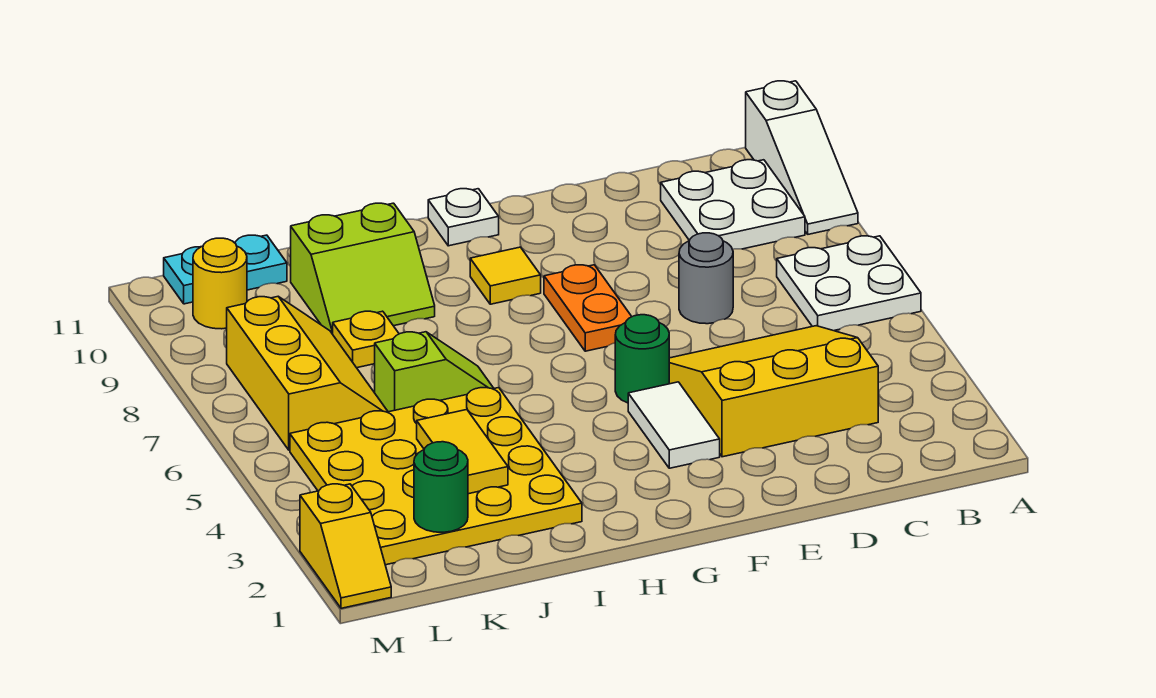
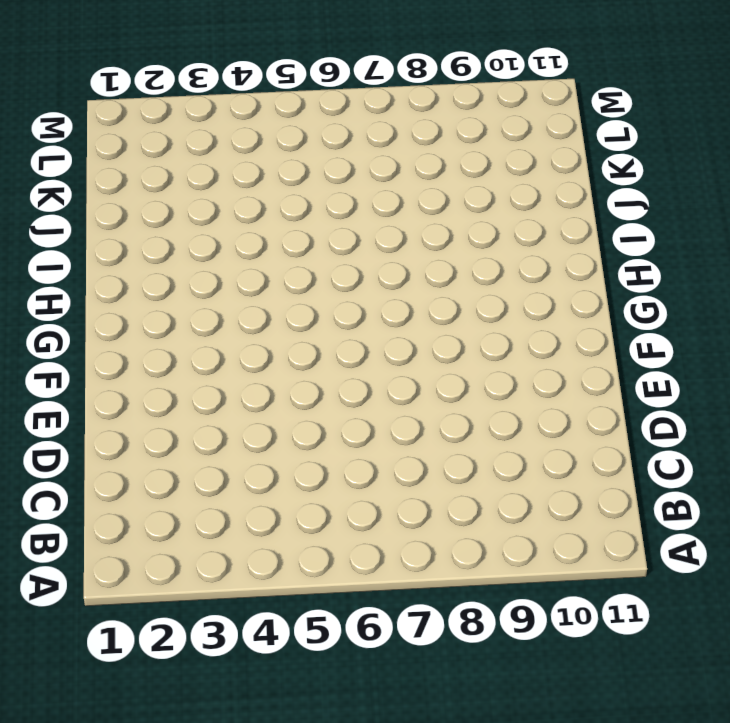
none -> white plate A6:B7 level 1
none -> white slope A9:A11 level 1 top 11
none -> white plate B9:C10 level 1

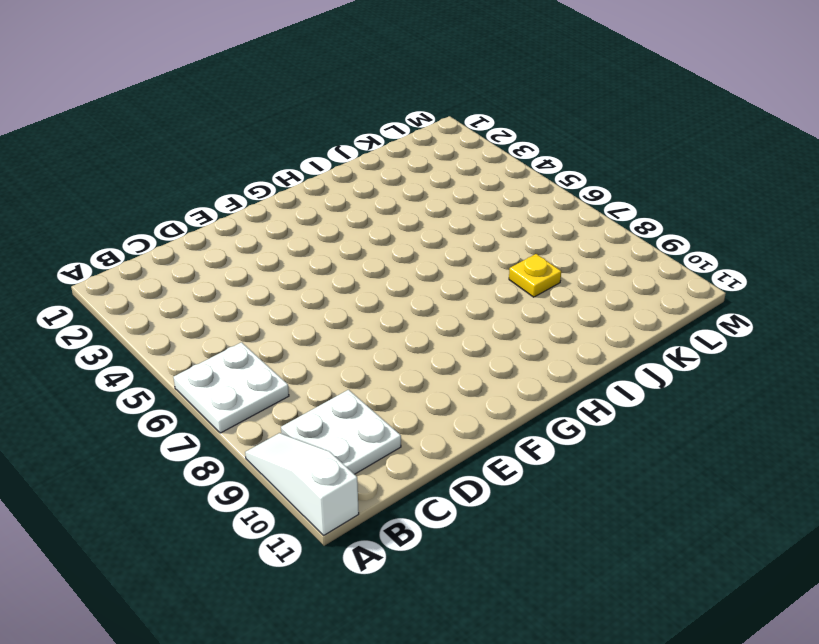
none -> yellow slope C3:E5 level 1 top 3
none -> grey round brick D7 level 1
none -> white tile F3:F4 level 1

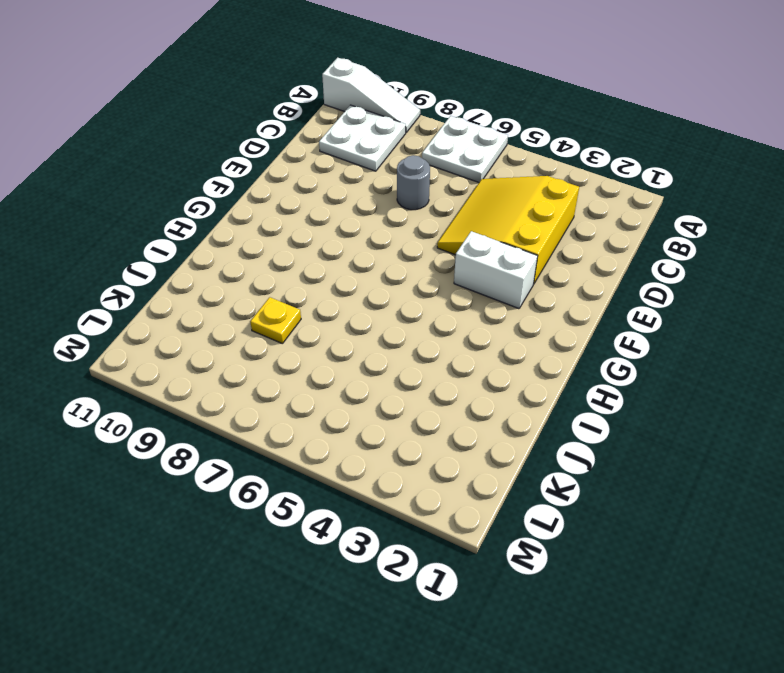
white brick F3:F4 level 1 -> white tile F3:F4 level 1
none -> green round brick F5 level 1
none -> orange plate F7:F8 level 1
none -> yellow tile G9 level 1

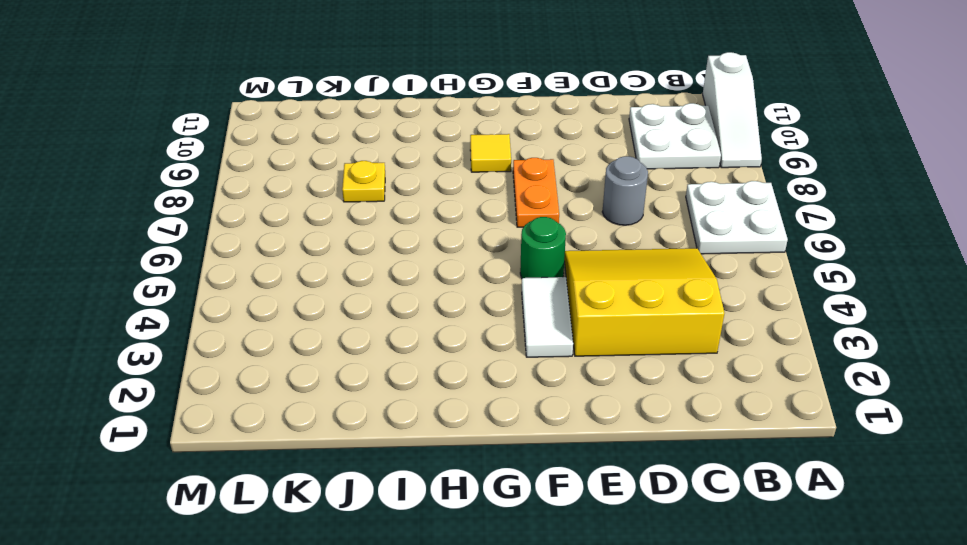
none -> white plate G11 level 1
none -> yellow plate I2:L5 level 1
none -> lime slope I6:J6 level 1 top J

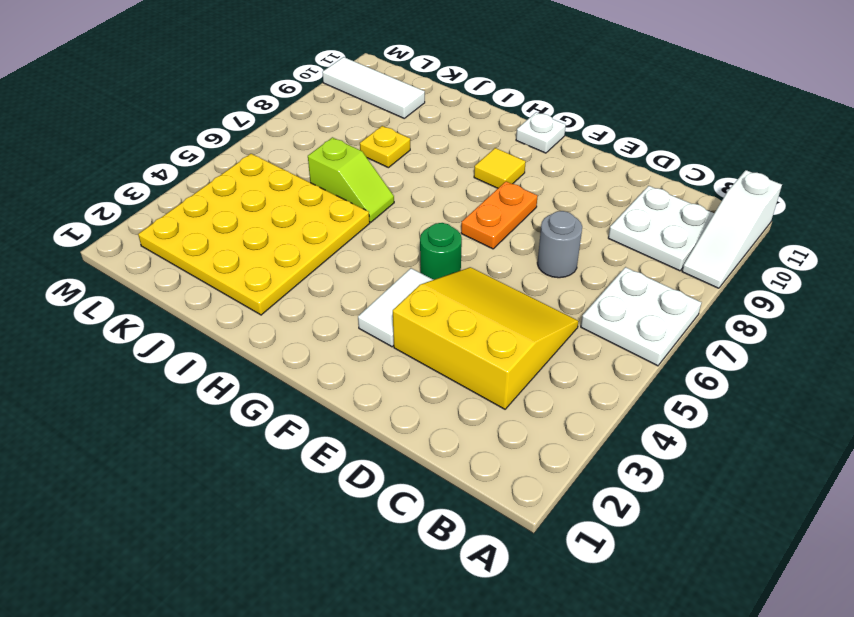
white tile K10:M10 level 1 -> yellow round brick L10 level 1
none -> lime slope I9:J10 level 1 top 10
none -> yellow slope K6:L8 level 1 top L
none -> cyan plate K11:L11 level 1

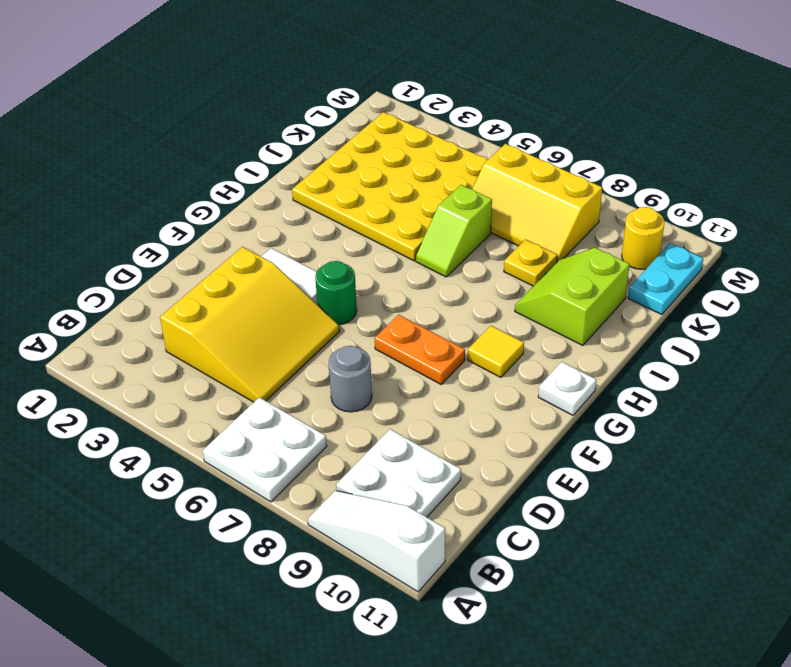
none -> yellow slope M1:M2 level 1 top 2
none -> yellow tile J3:J4 level 2
none -> green round brick K2 level 2

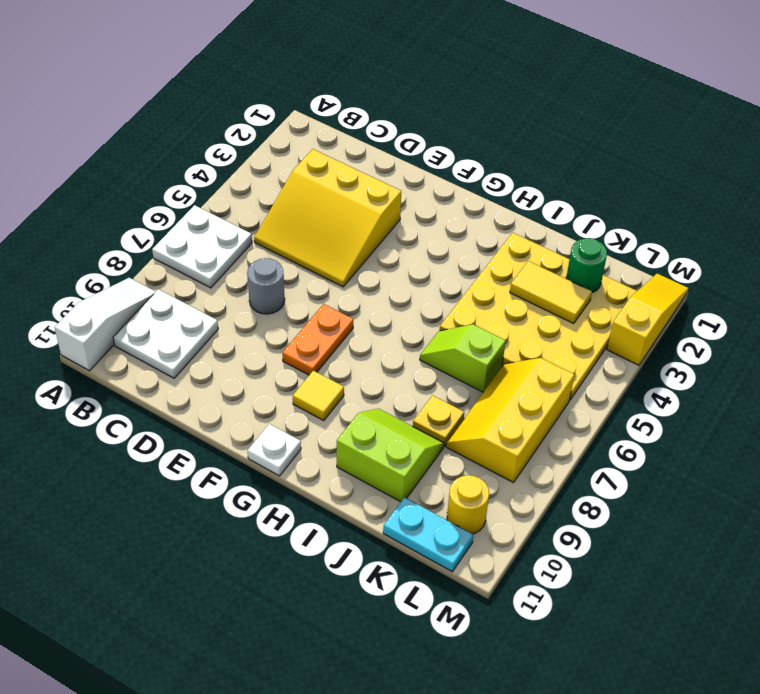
yellow tile J3:K3 level 2 -> yellow tile J3:J4 level 2
yellow slope M1:M3 level 1 top 3 -> yellow slope M1:M2 level 1 top 2
none -> white tile F3:F4 level 1
none -> green round brick F5 level 1

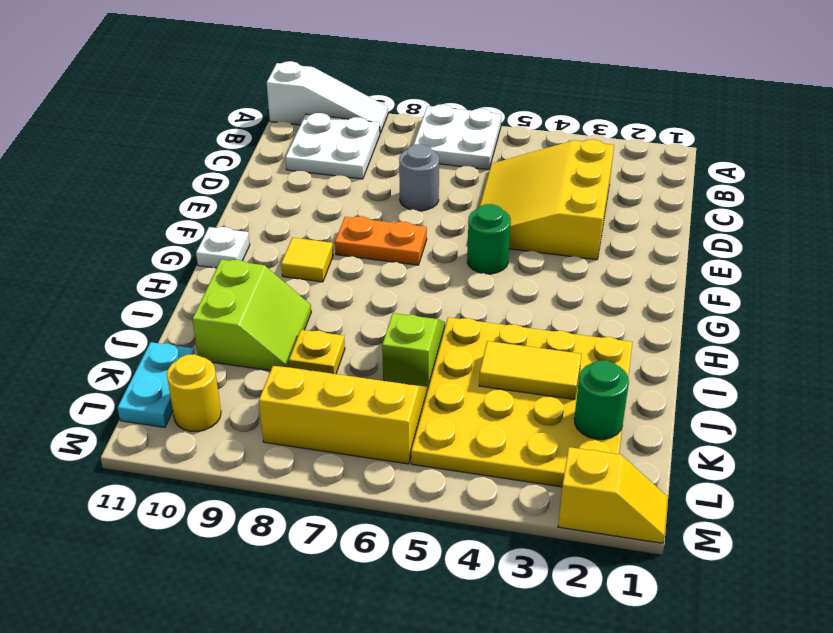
none -> white tile F3:F4 level 1

